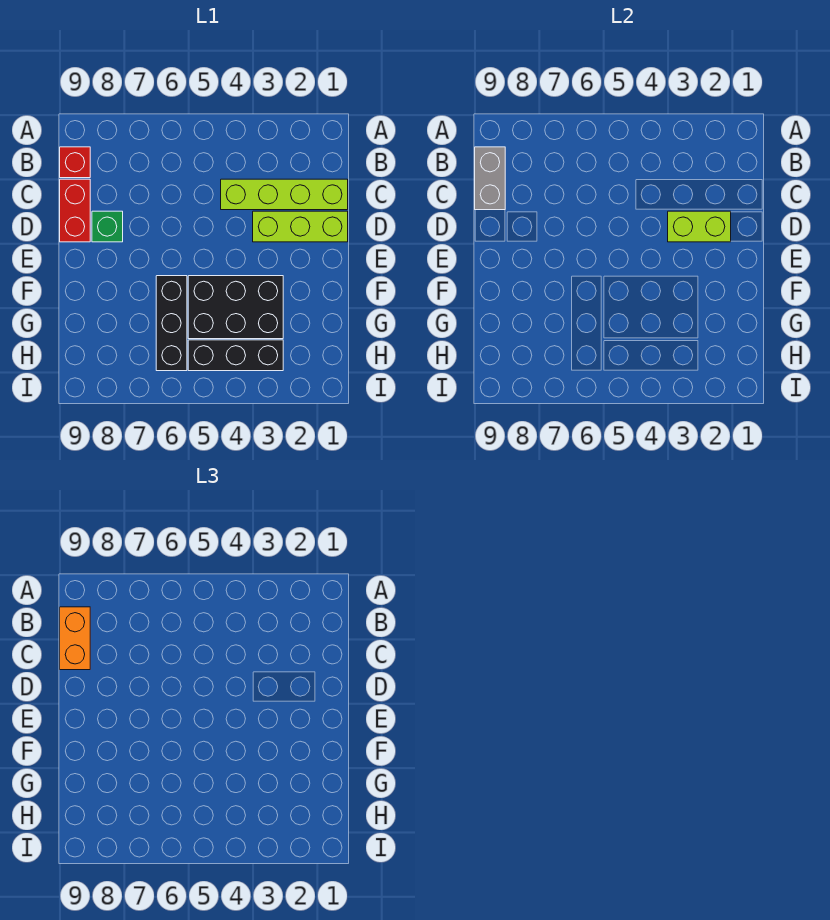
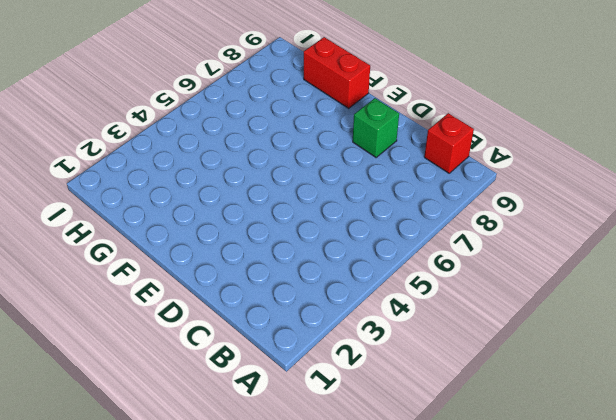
red brick F9:G9 level 1 -> red brick C9:D9 level 1
none -> lime brick C1:C4 level 1
none -> lime brick D1:D3 level 1

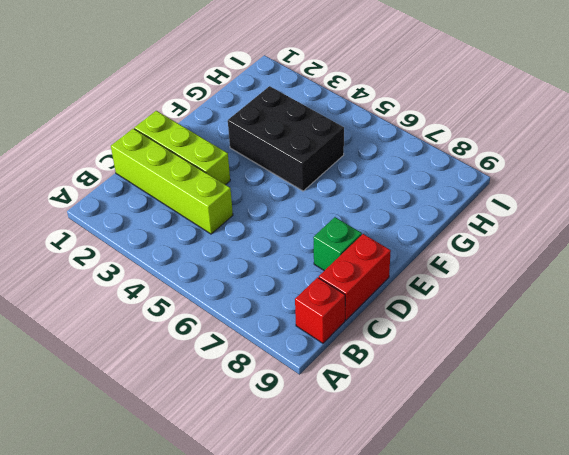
none -> black brick F6:H6 level 1
none -> black brick H3:H5 level 1

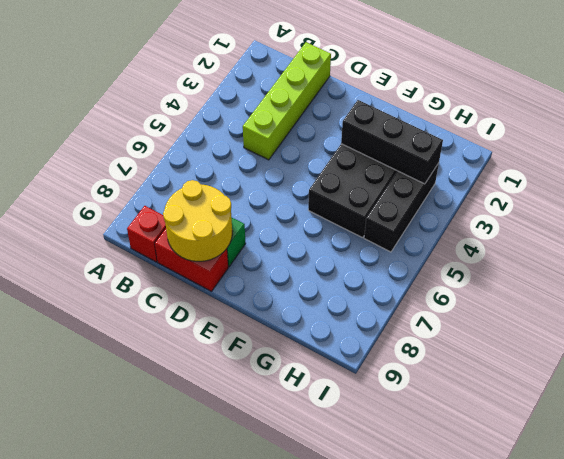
yellow round brick C8:D9 level 2 -> grey brick B9:C9 level 2
black brick F3:H3 level 2 -> black brick F6:H6 level 1
none -> lime brick D1:D3 level 1
none -> lime brick D2:D3 level 2

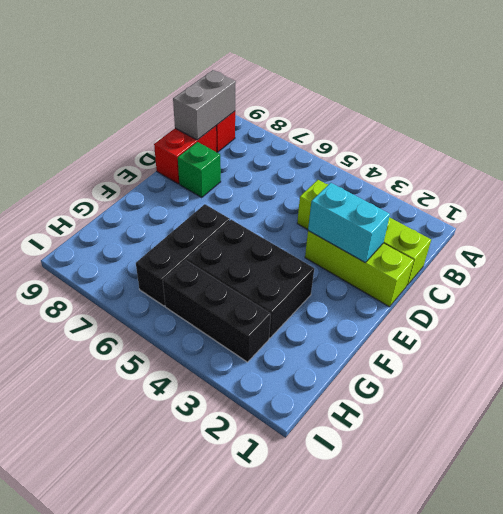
cyan brick D2:D3 level 2 -> lime brick D2:D3 level 2
none -> orange brick B9:C9 level 3

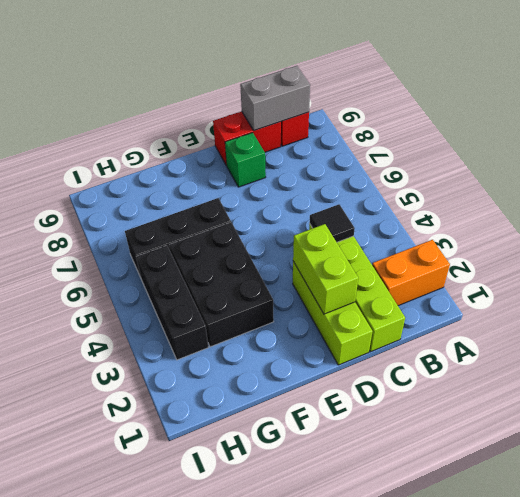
orange brick A2:B2 level 1 -> orange brick B9:C9 level 3
black tile C4 level 2 -> none

